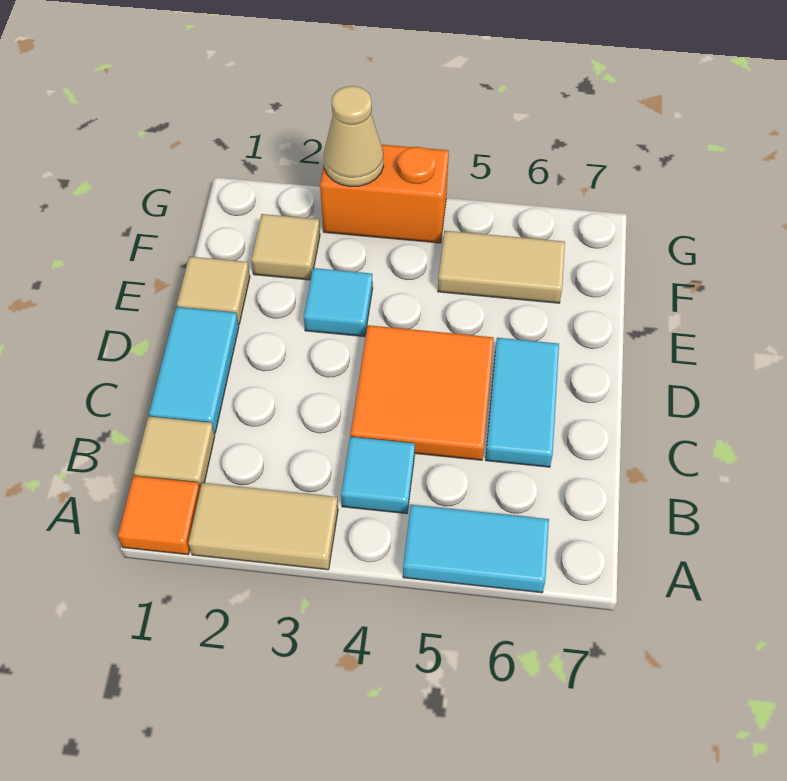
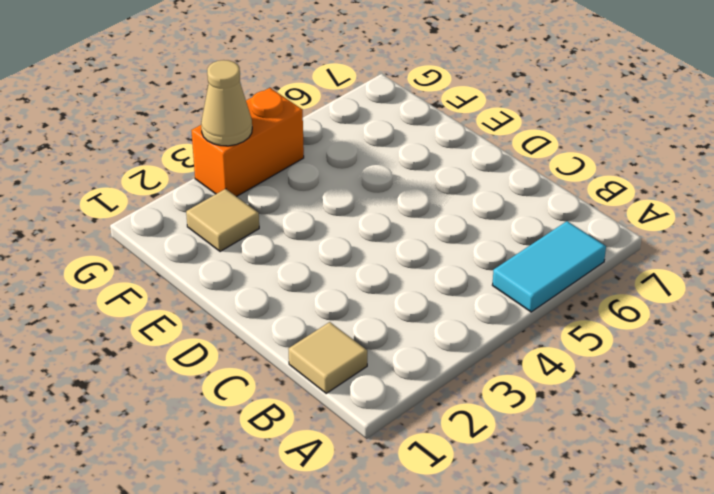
none -> orange tile A1 level 1
none -> tan tile A2:A3 level 1
none -> cyan tile B4 level 1

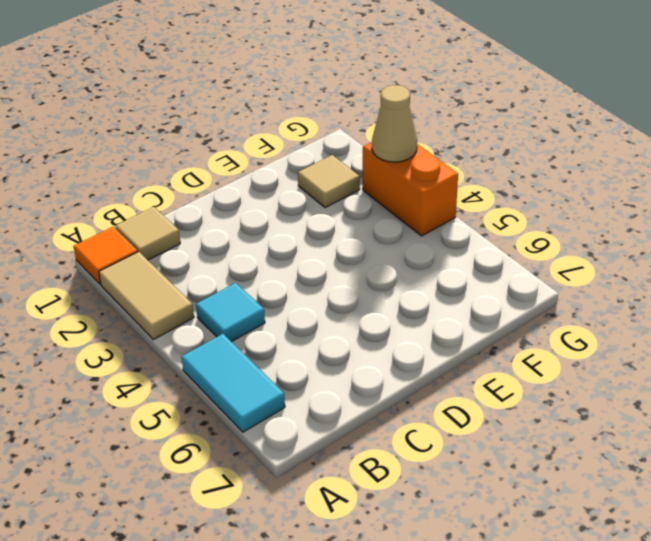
none -> cyan tile C1:D1 level 1
none -> orange tile C4:D5 level 1
none -> cyan tile C6:D6 level 1

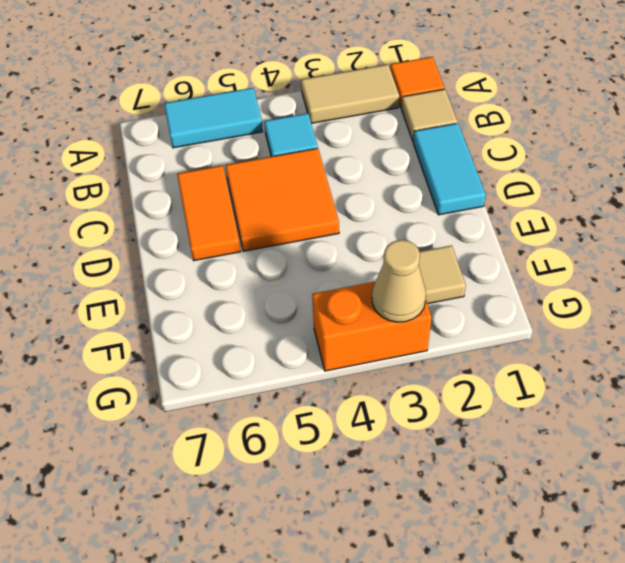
orange tile C6:D6 level 1 -> cyan tile C6:D6 level 1
none -> tan tile E1 level 1
none -> cyan tile E3 level 1
none -> tan tile F5:F6 level 1

